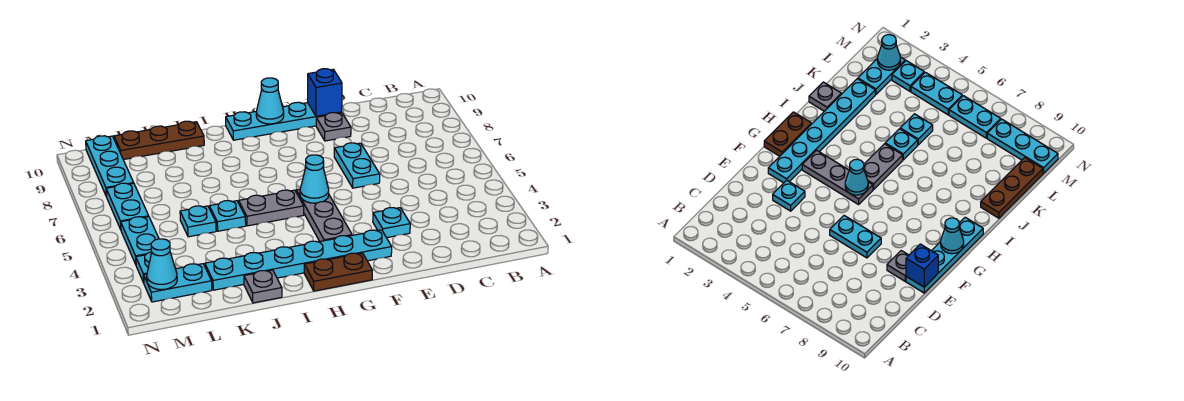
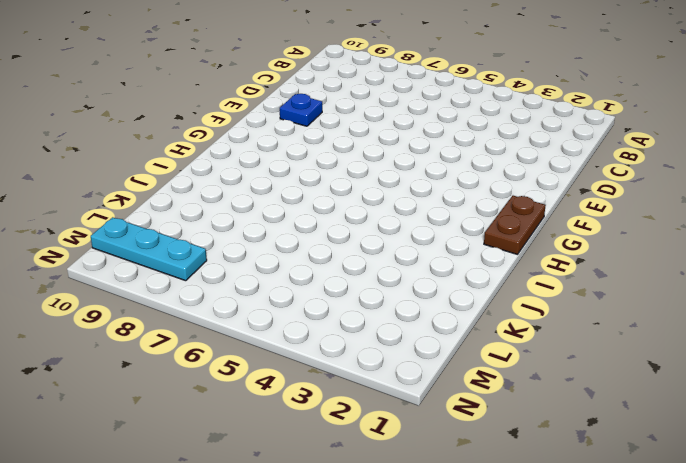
blue plate E9 level 1 -> grey plate E9 level 1
none -> cyan plate E3 level 1
none -> cyan plate E6:E7 level 1
none -> cyan plate E10:H10 level 1

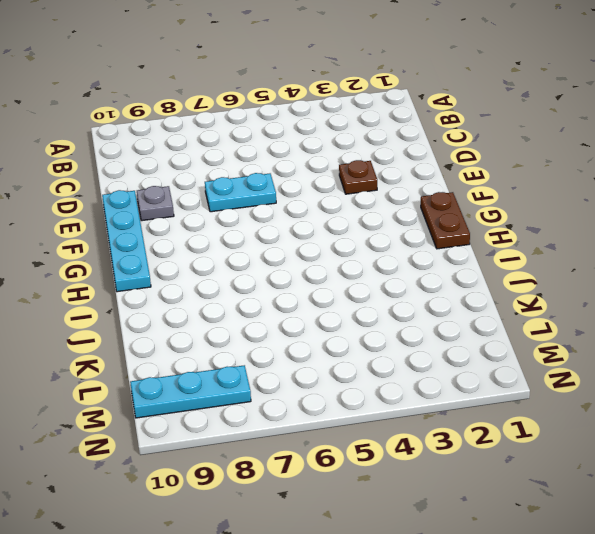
brown plate E3 level 1 -> cyan plate E3 level 1
none -> cyan plate F2:K2 level 1
none -> grey plate G3:G5 level 1
none -> grey plate H5:I5 level 1

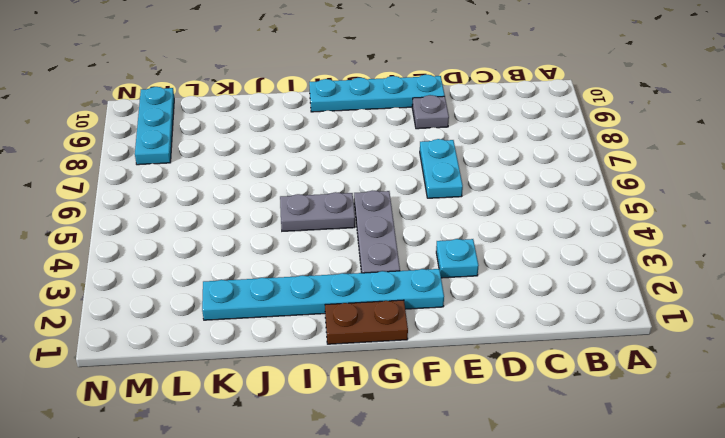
none -> grey plate J1 level 1
none -> cyan plate J5 level 1
none -> brown plate J10:L10 level 1

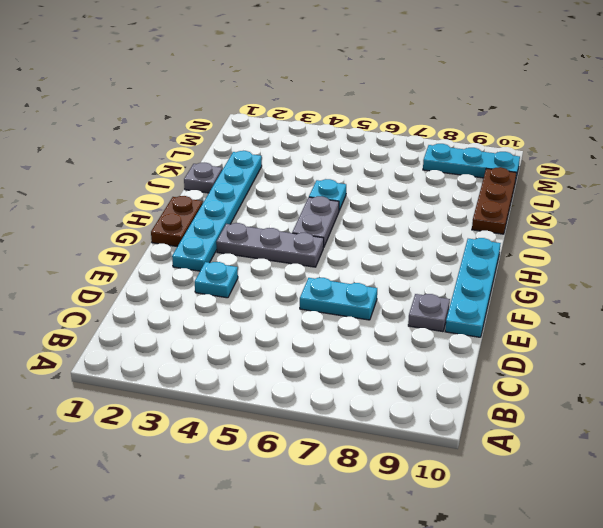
none -> cyan plate K5 level 1
none -> cyan plate L2:M2 level 1
none -> cyan plate M3 level 1

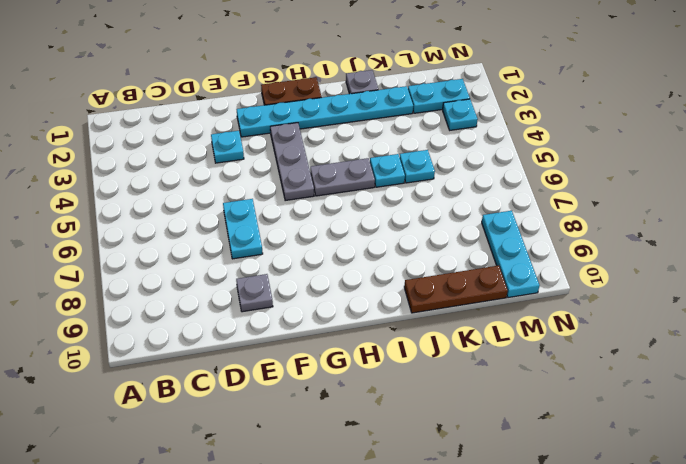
none -> cyan plate E10:H10 level 1
none -> cyan plate M4:M5 level 1
none -> cyan plate M6:M7 level 1

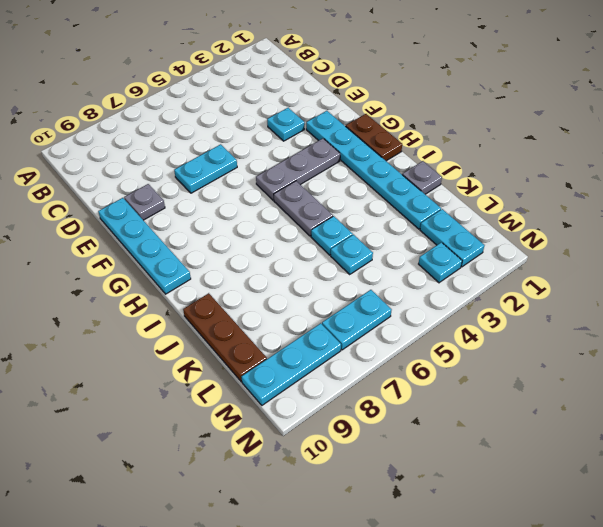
none -> cyan plate M4:M5 level 1
none -> blue brick E10 level 2
none -> cyan cone G5 level 2

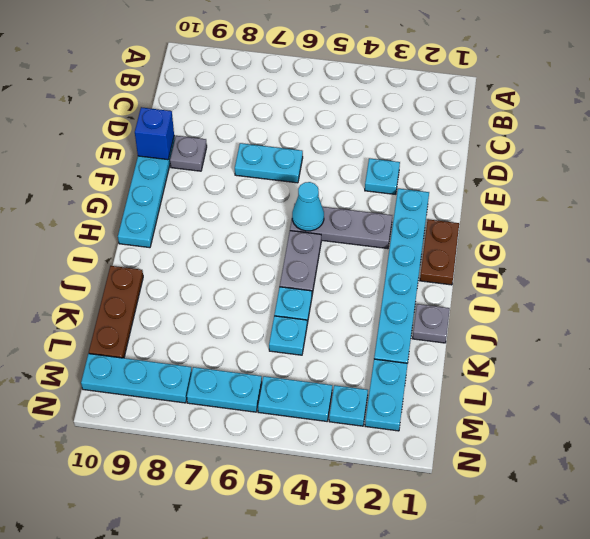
none -> cyan cone G10 level 2
none -> cyan cone M2 level 2

